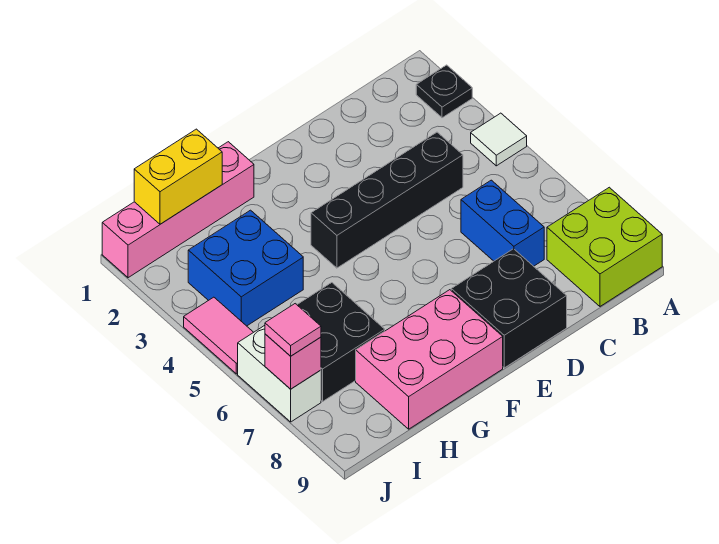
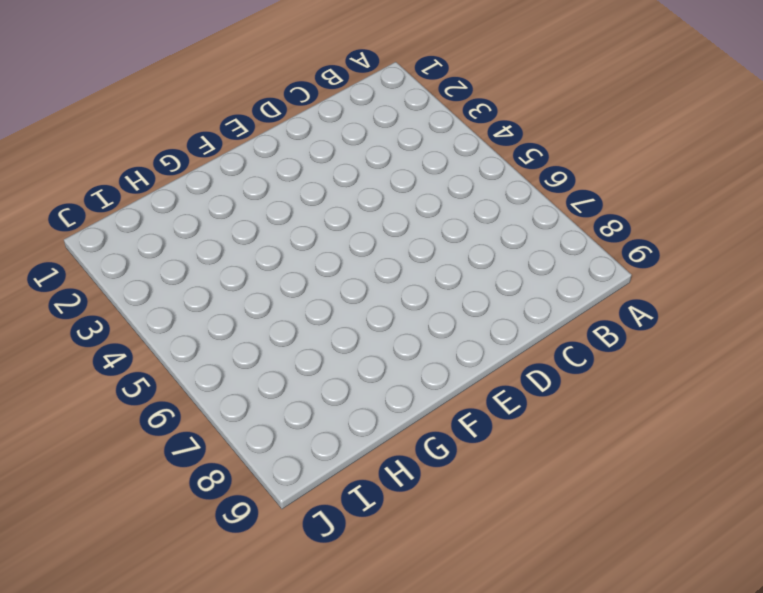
none -> black plate A2 level 1
none -> white tile A4 level 1
none -> lime brick A8:B9 level 1

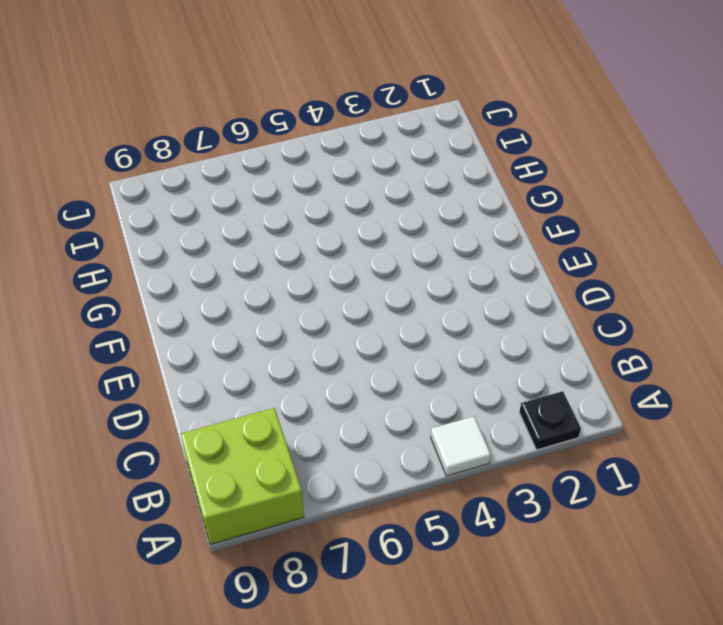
none -> black brick C4:F4 level 1
none -> blue brick C6:C7 level 1
none -> black brick D8:E9 level 1

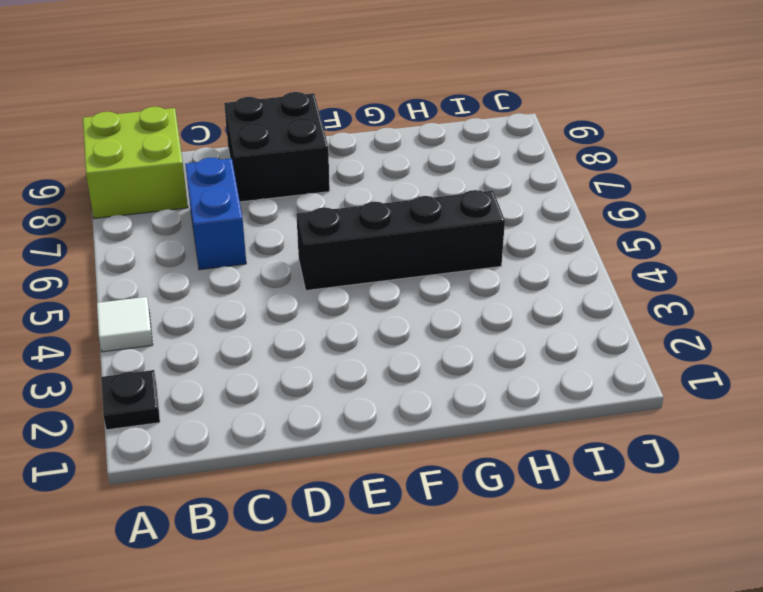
black brick E5:H5 level 1 -> black brick C4:F4 level 1
none -> pink brick F8:H9 level 1
none -> pink brick G1:J1 level 1
none -> blue brick H3:I4 level 1

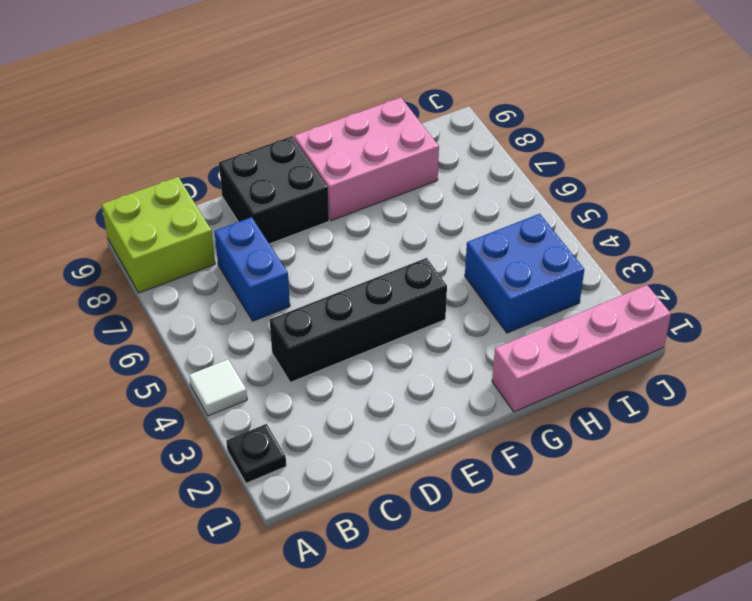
none -> black brick H6:I7 level 1
none -> pink tile J4:J5 level 1
none -> white brick J6:J7 level 1

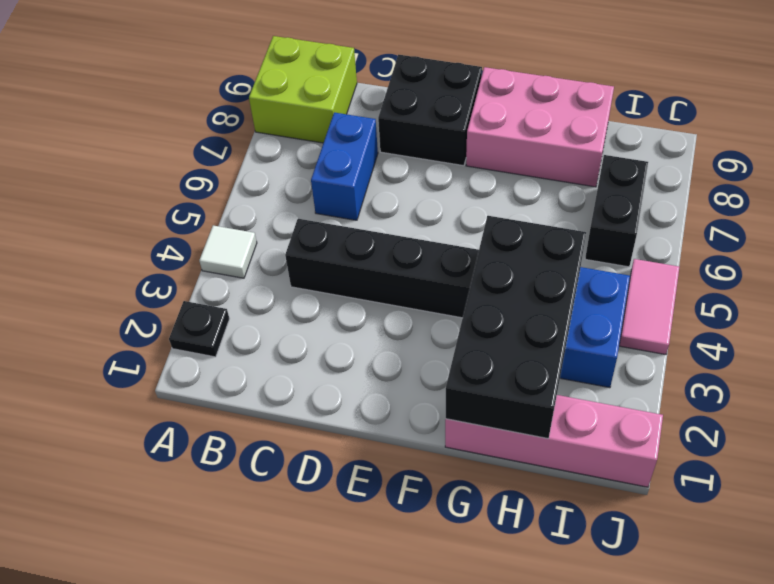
black brick G1:H4 level 2 -> yellow brick H1:I1 level 2
black brick I6:I7 level 1 -> black brick H6:I7 level 1
none -> white brick J6:J7 level 1
none -> pink brick J7 level 2
none -> pink tile J7 level 3

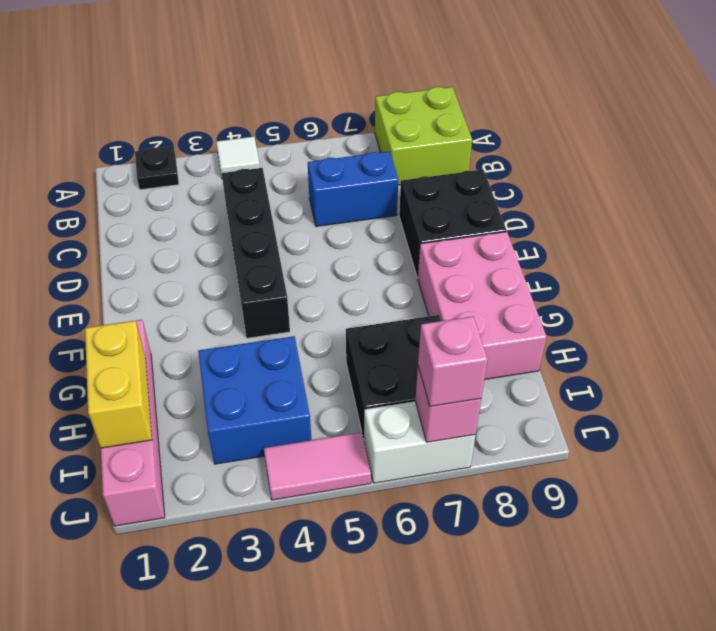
pink brick J7 level 3 -> pink tile J7 level 3

